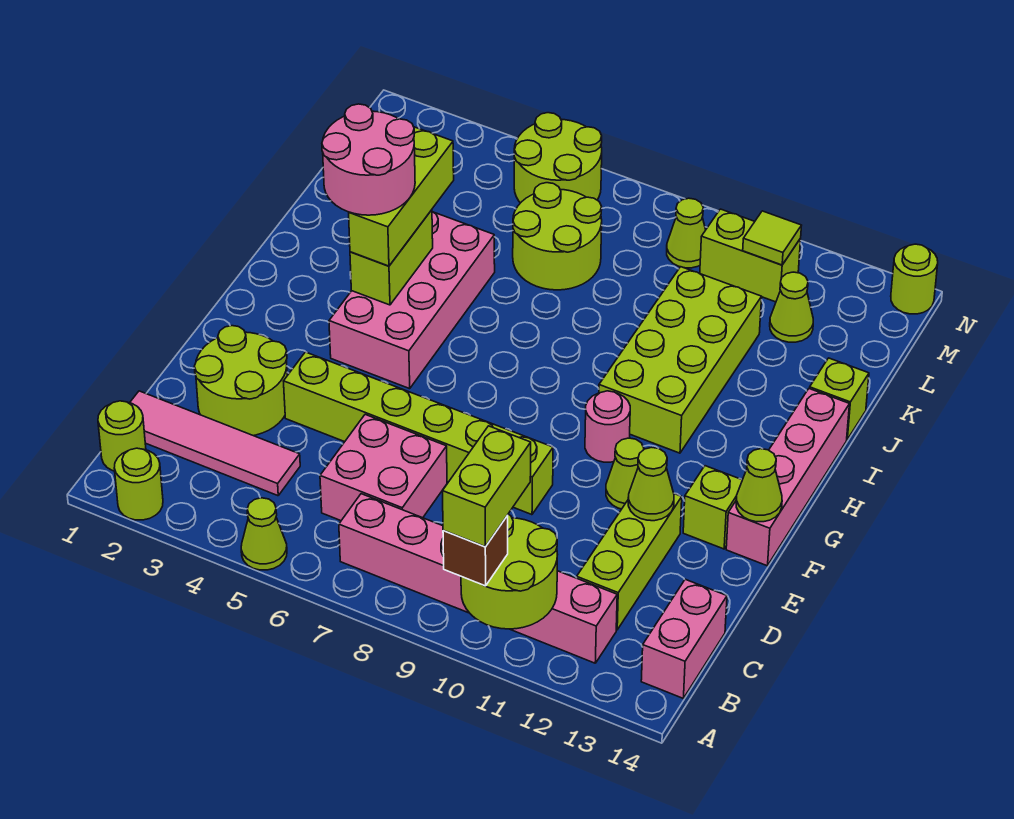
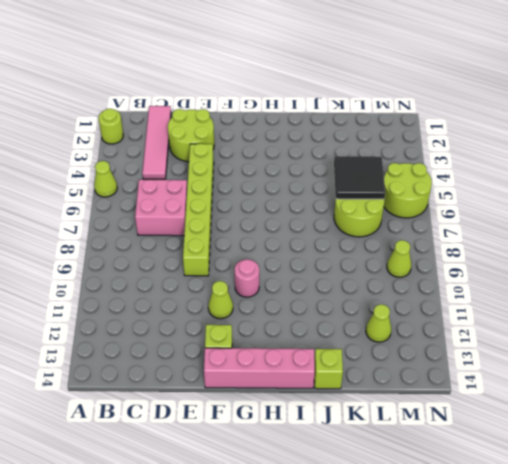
black tile K5:L6 level 2 -> none
none -> lime round brick B1 level 1
none -> pink brick B7:B12 level 1
none -> pink brick B14:C14 level 1
none -> lime brick C12:E12 level 1

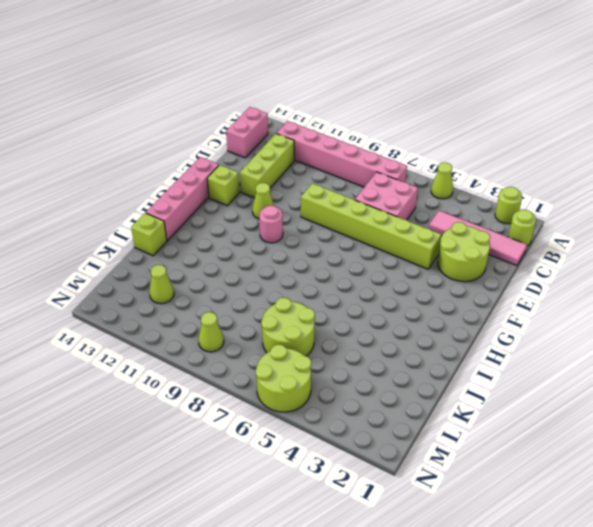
none -> pink brick G4:J5 level 1
none -> lime brick H10:K11 level 1
none -> lime brick M10:M11 level 1
none -> lime round brick N14 level 1

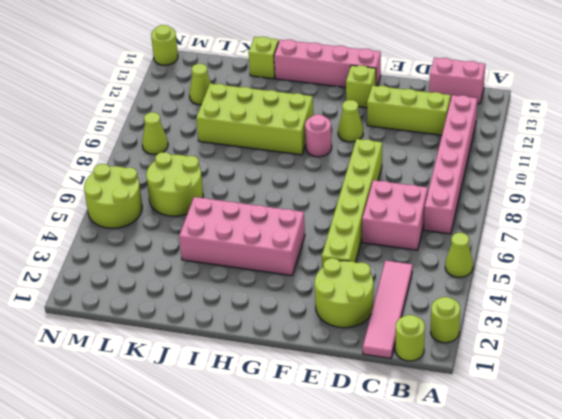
none -> lime brick M10:M11 level 1
none -> lime round brick A10:B11 level 2
none -> lime cone E12 level 2
none -> lime cone F14 level 2

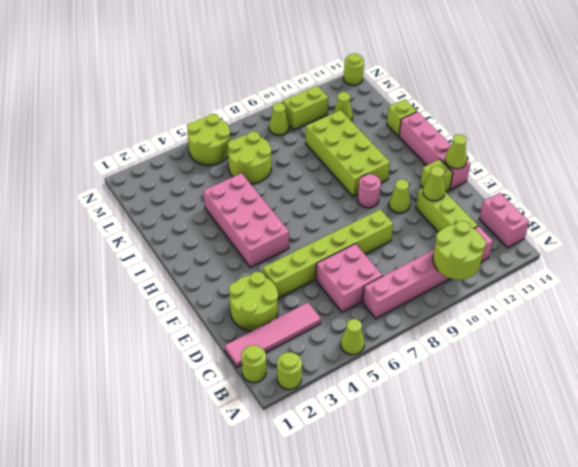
none -> lime brick H4:I4 level 2
none -> lime tile M11 level 2
none -> brown brick A10 level 3
none -> lime brick H4:J4 level 3

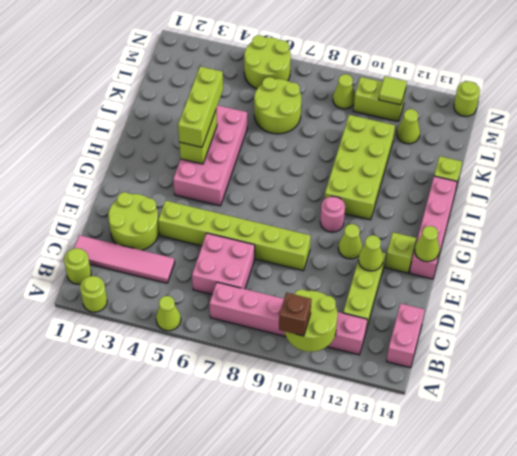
none -> lime brick A10:B10 level 4
none -> pink round brick H3:I4 level 4

